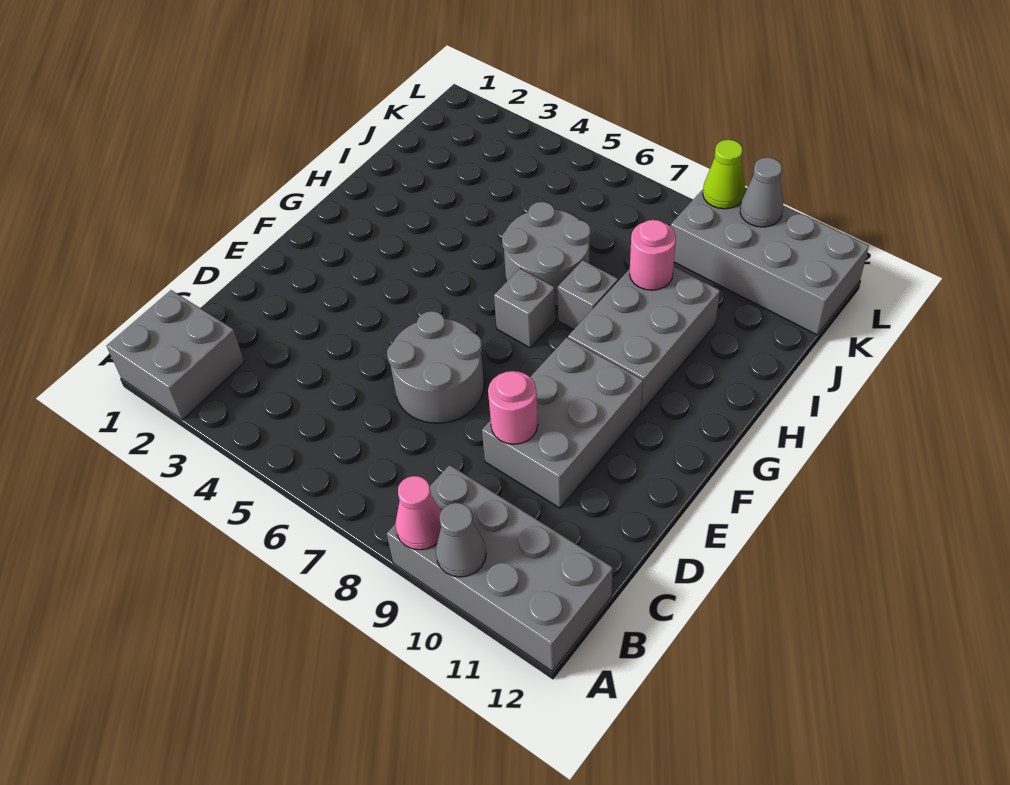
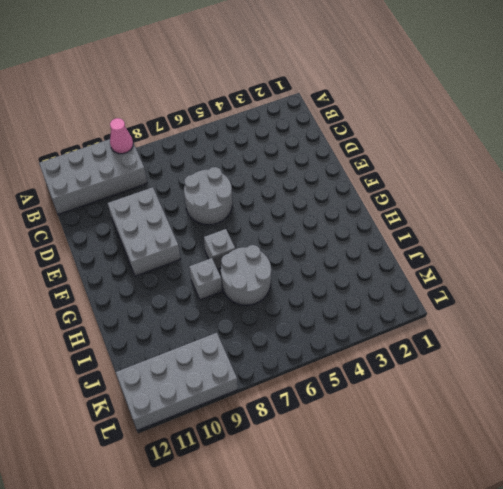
none -> grey brick A1:B2 level 1
none -> grey brick G9:I10 level 1
none -> grey cone A10 level 2

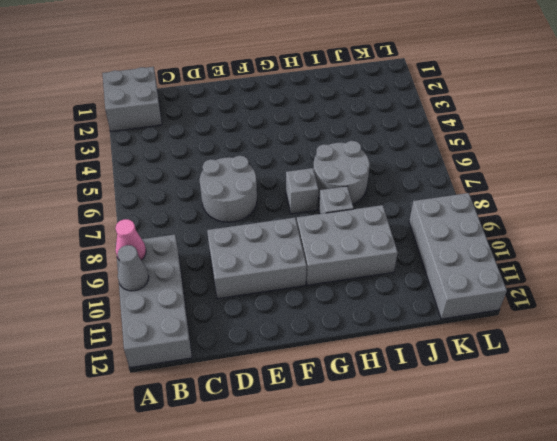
none -> pink round brick D9 level 2
none -> pink round brick I9 level 2
none -> lime cone L9 level 2

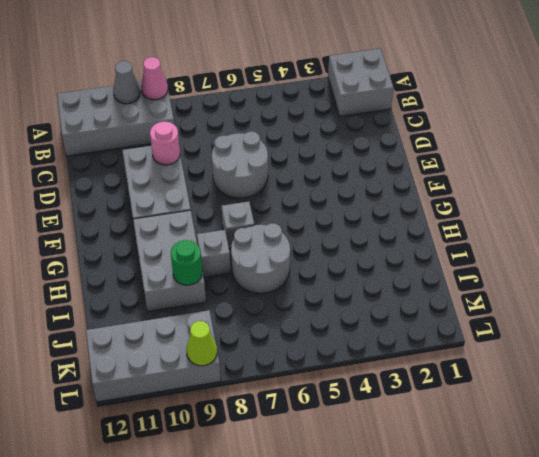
green round brick I9 level 2 -> pink round brick I9 level 2
none -> grey cone L10 level 2

